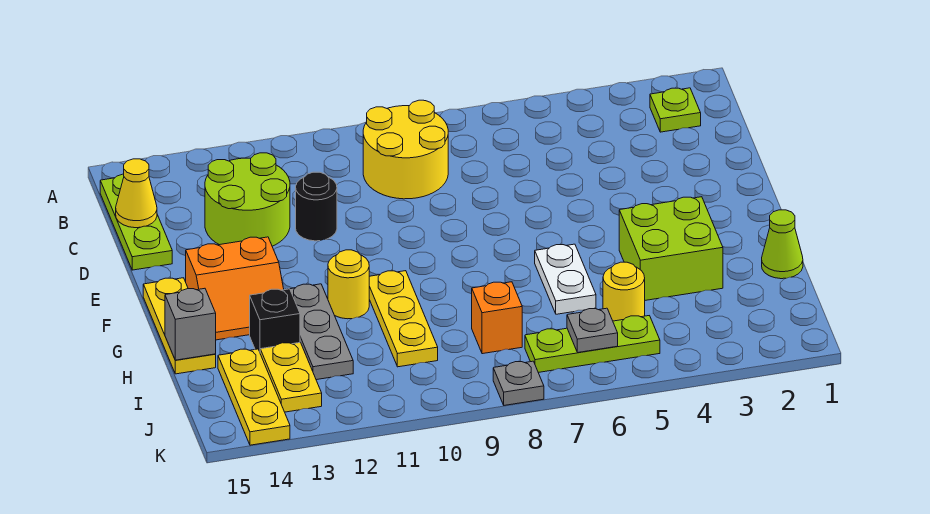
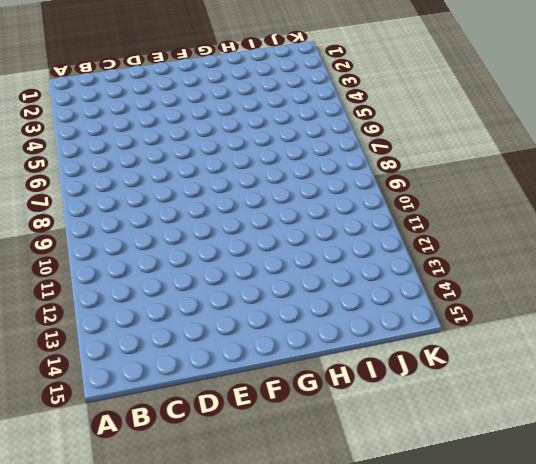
none -> lime plate B2 level 1
none -> yellow round brick B8:C9 level 1
none -> lime plate B15:D15 level 1

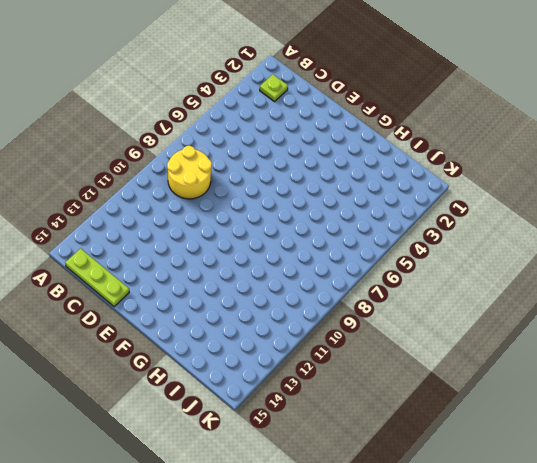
none -> lime round brick C12:D13 level 1
none -> black round brick D11 level 1
none -> orange slope F13:G14 level 1 top F

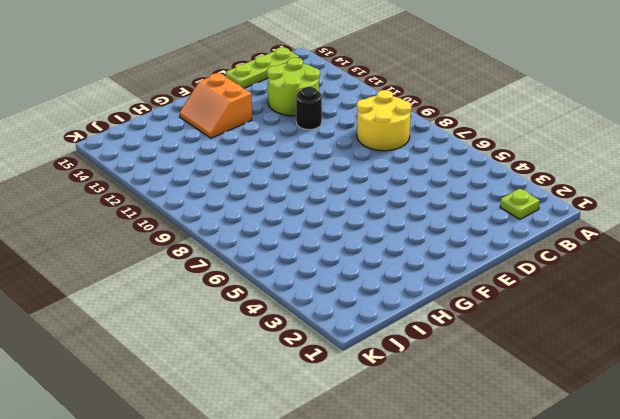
none -> yellow plate F15:H15 level 1
none -> lime brick G3:H4 level 1
none -> white plate G6:H6 level 1

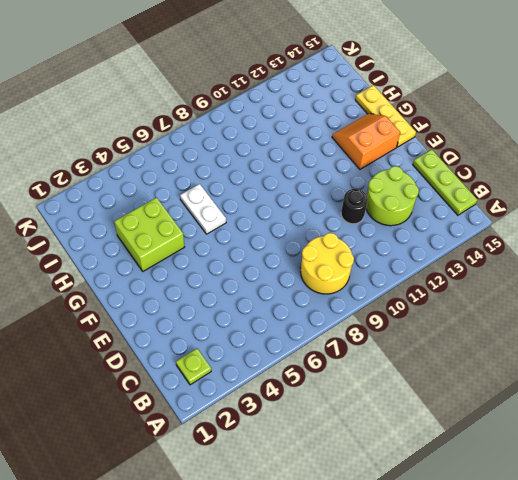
none -> yellow plate G10:I10 level 1
none -> yellow round brick G11 level 1
none -> grey plate G12:I12 level 1

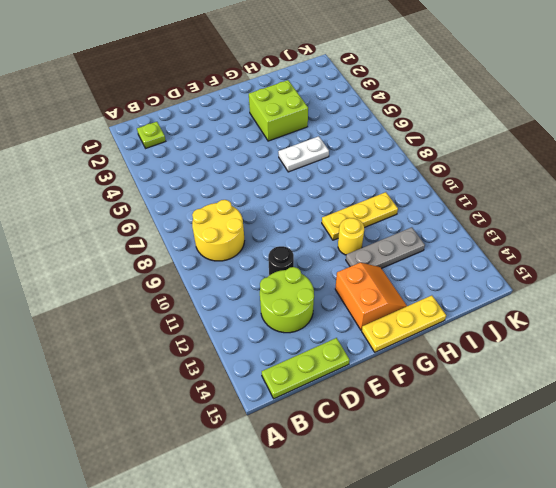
none -> lime cone H1 level 1
none -> black brick H13 level 1
none -> yellow round brick I5 level 1

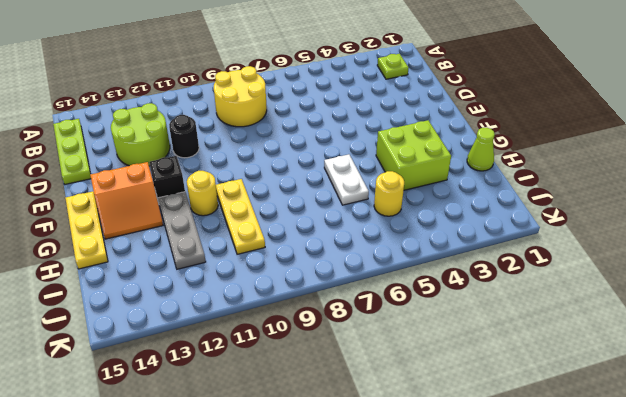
black brick F12 level 1 -> black brick H13 level 1
none -> orange brick I8 level 1
none -> yellow plate I13:J13 level 1
none -> yellow plate I14:K14 level 1

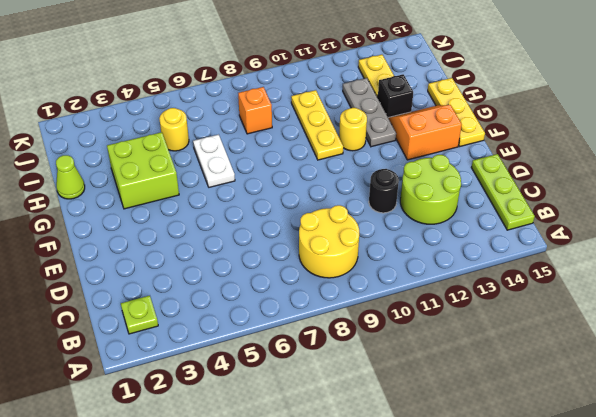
none -> yellow plate I14:K14 level 1
none -> lime plate J5:J7 level 1
none -> grey plate K8 level 1

